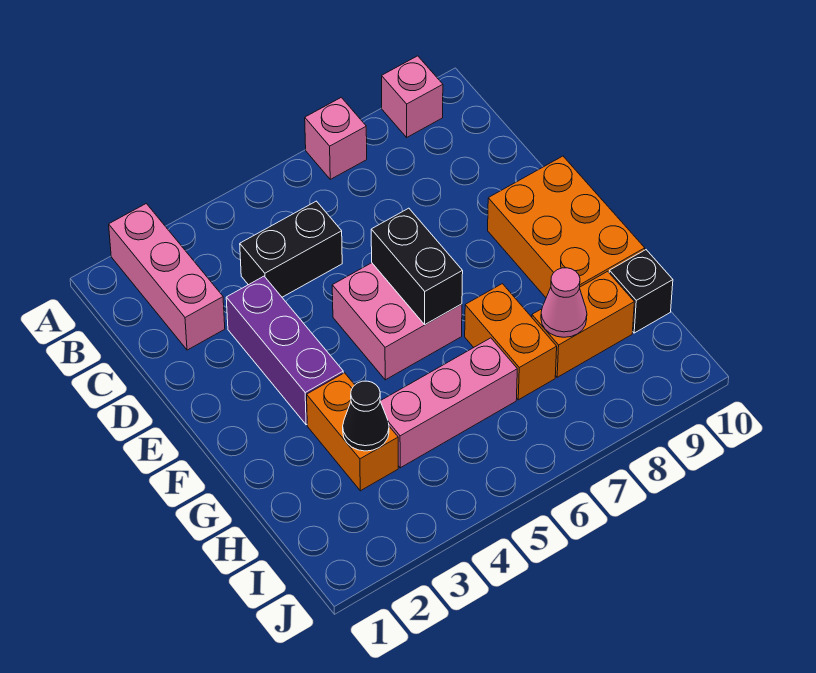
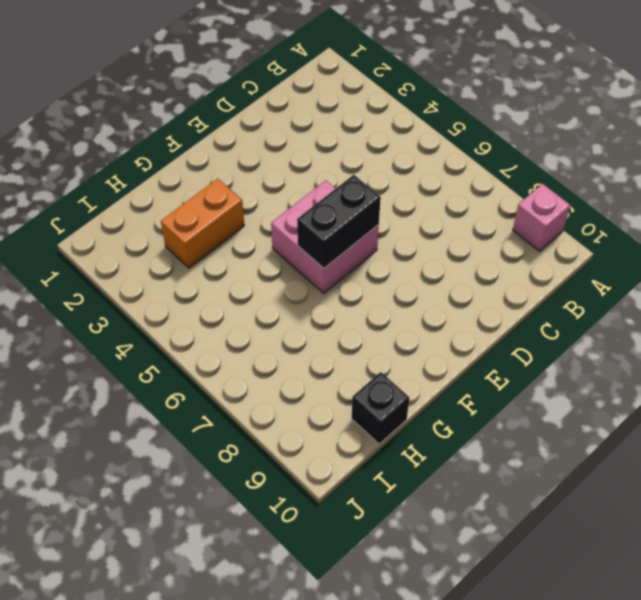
none -> pink brick A2:C2 level 1
none -> pink brick A7 level 1
none -> black brick C4:C5 level 1

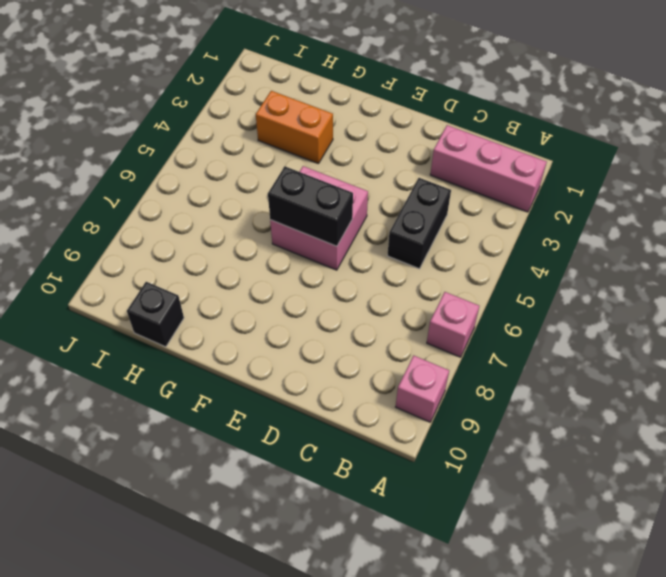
none -> purple brick D3:F3 level 1
none -> orange brick E9:G10 level 1
none -> orange brick G7:H7 level 1

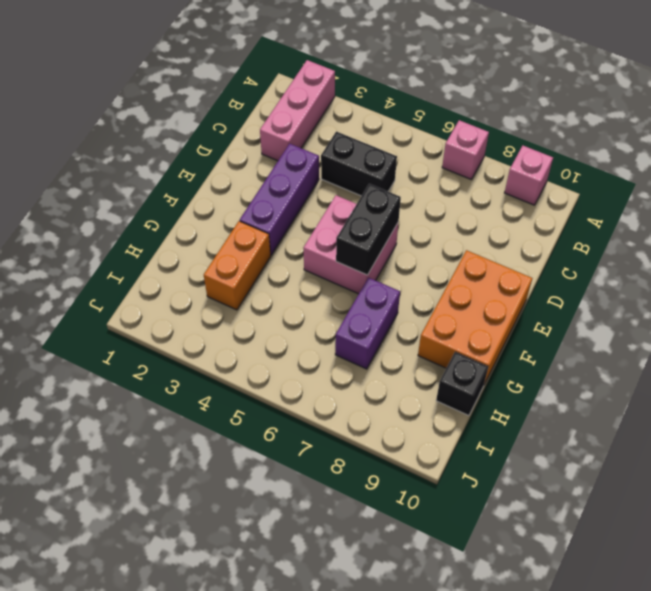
purple brick G7:H7 level 1 -> orange brick G7:H7 level 1
none -> pink brick H4:H6 level 1
none -> orange brick H8:H9 level 1
none -> black cone H3 level 2

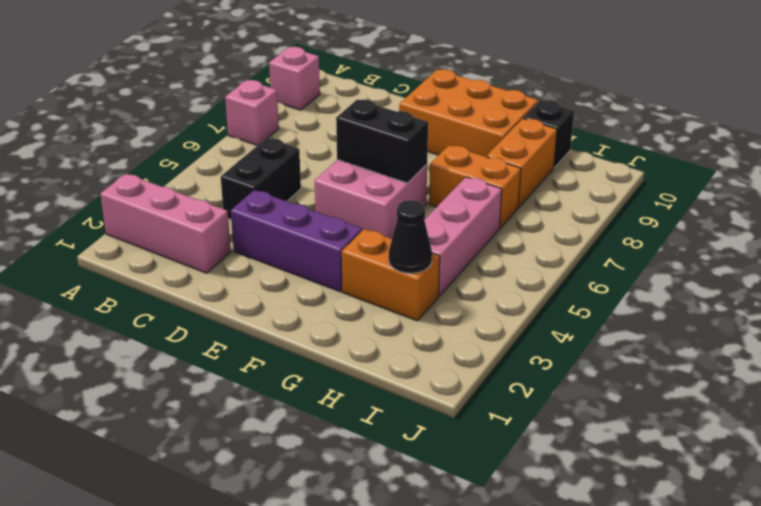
none -> pink cone H8 level 2

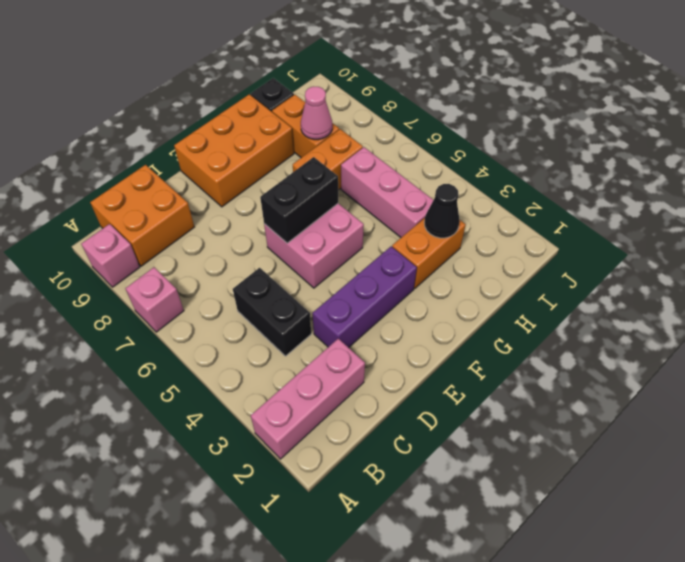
orange brick B9:C10 level 1 -> none

